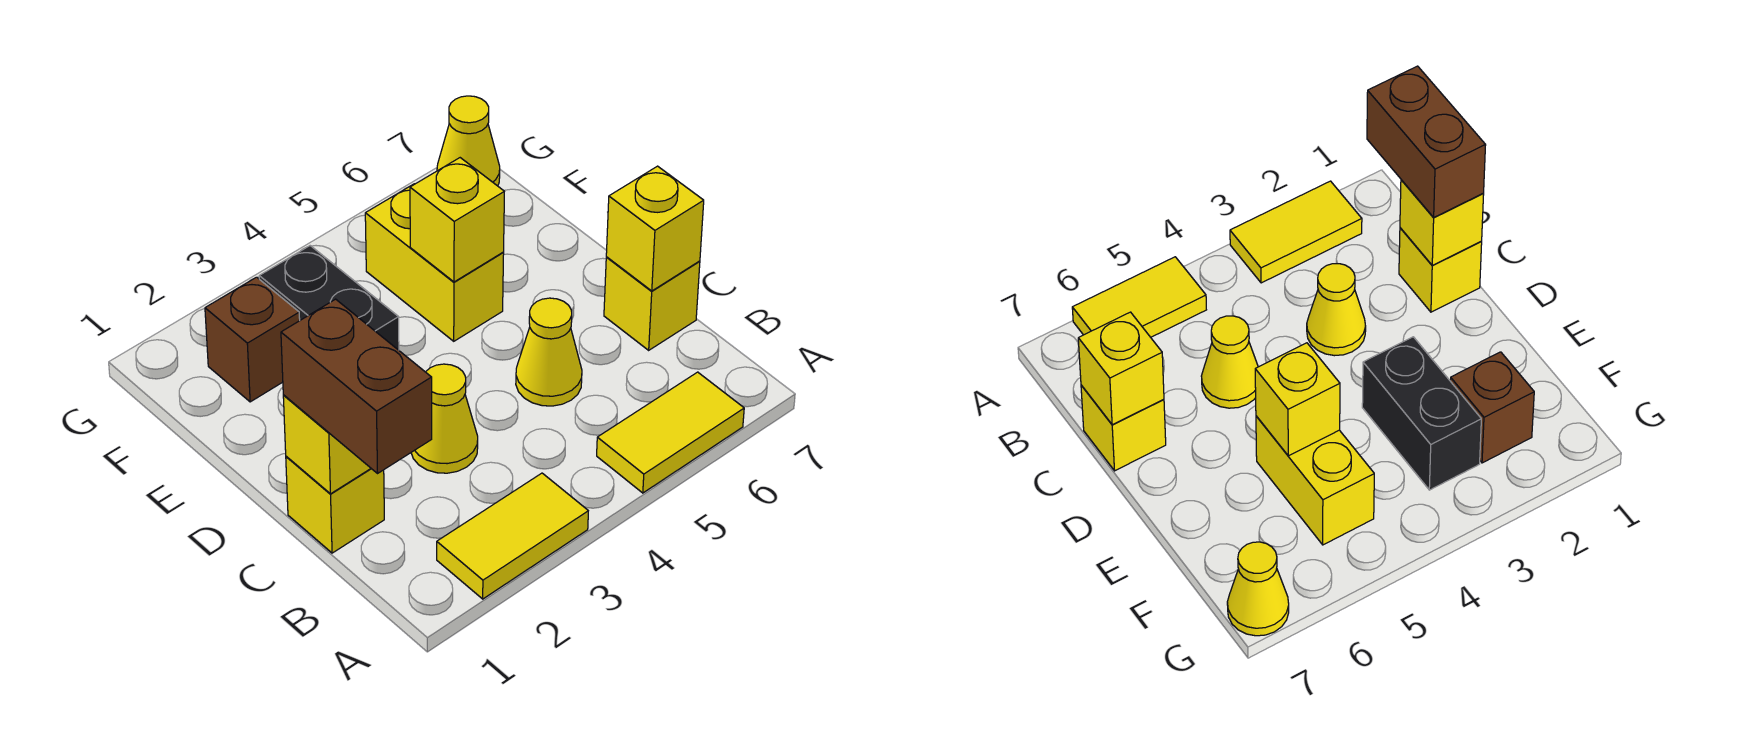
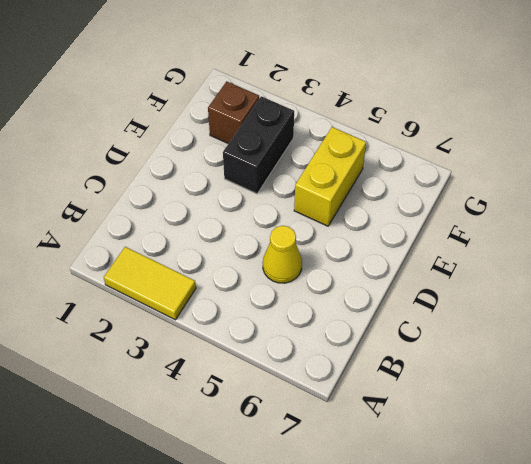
none -> yellow tile A5:A6 level 1
none -> yellow brick C1 level 1
none -> yellow cone C3 level 1

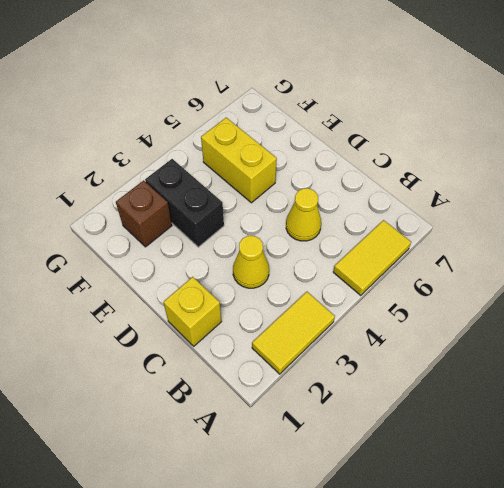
none -> yellow brick C7 level 1
none -> yellow cone G7 level 1
none -> yellow brick C1 level 2

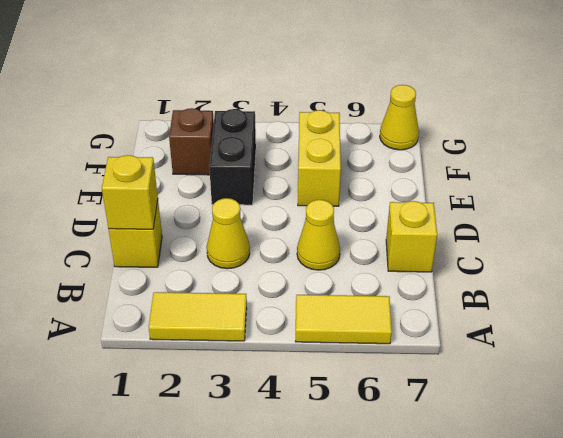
none -> yellow brick C7 level 2
none -> yellow brick E5 level 2
none -> brown brick B1:C1 level 3

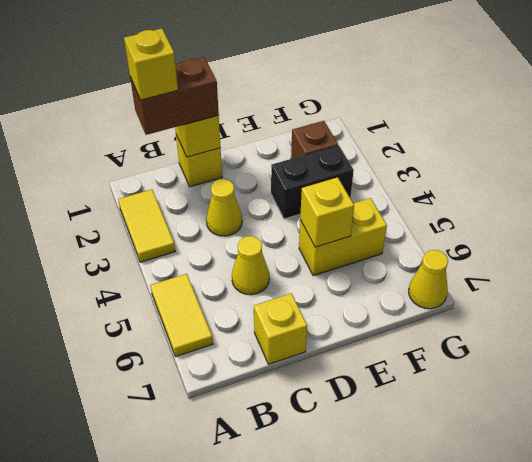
yellow brick B1 level 4 -> yellow brick C7 level 2

